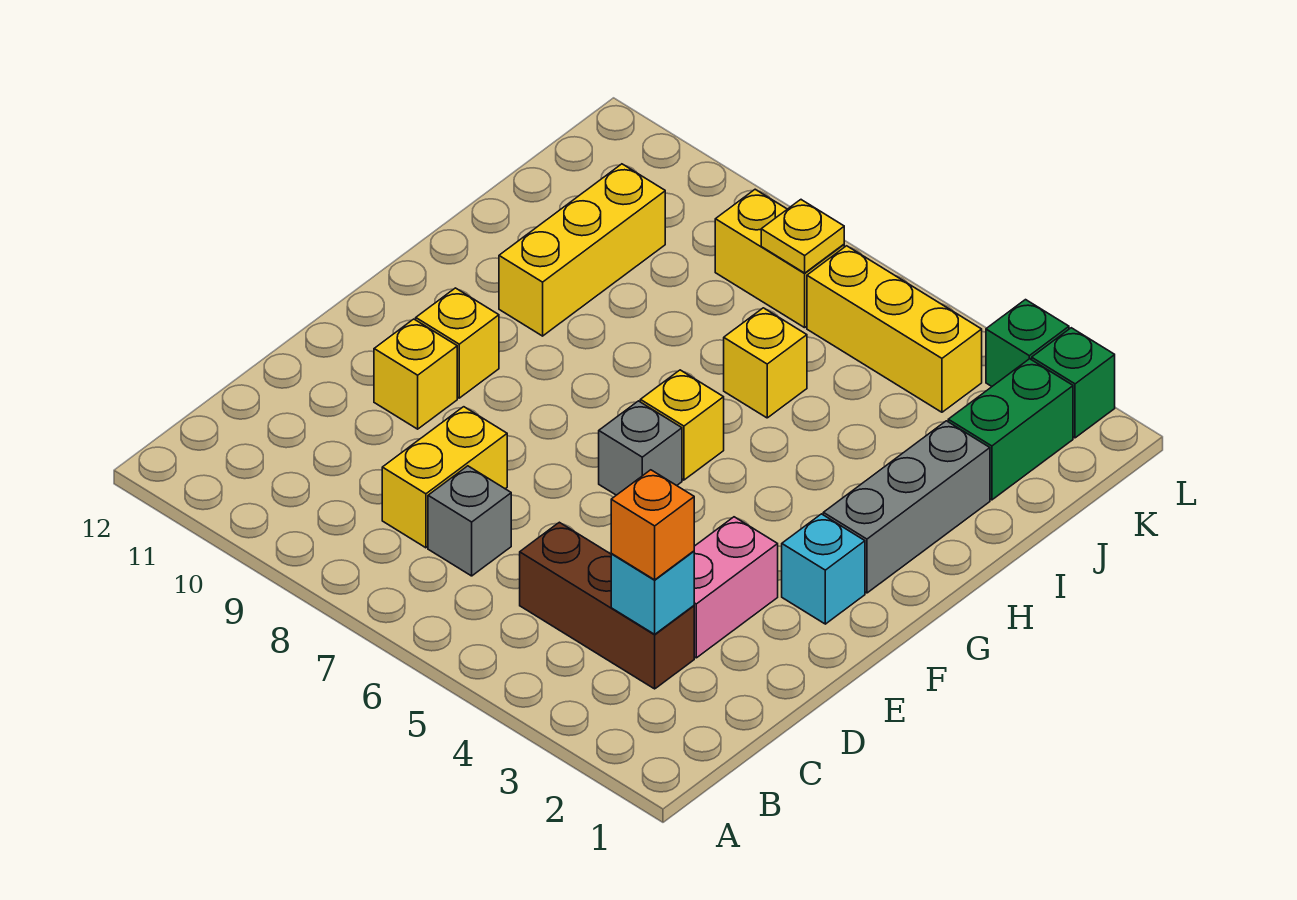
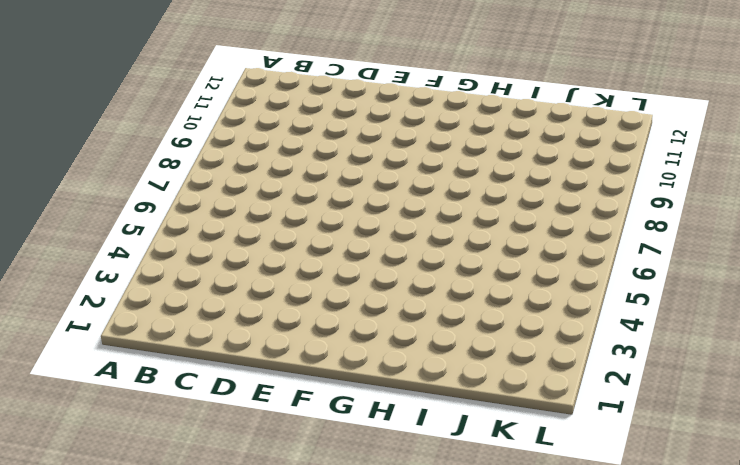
none -> brown brick C3:C5 level 1
none -> grey brick C7 level 1
none -> yellow brick C8:D8 level 1

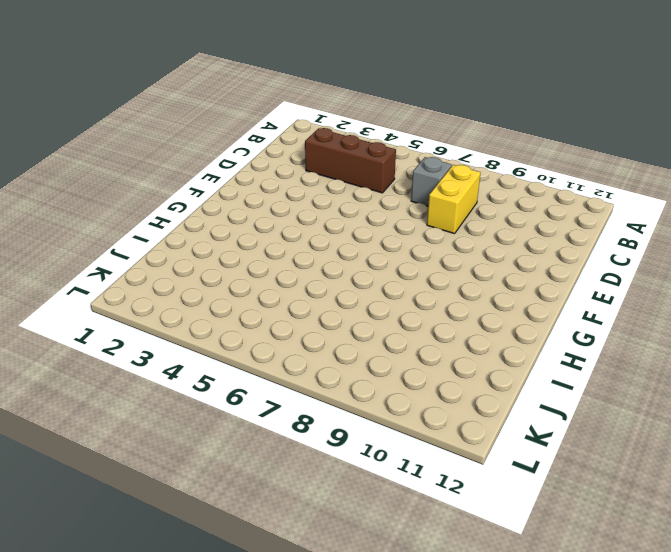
none -> pink brick D3:E3 level 1
none -> yellow brick E10 level 1
none -> cyan brick F2 level 1

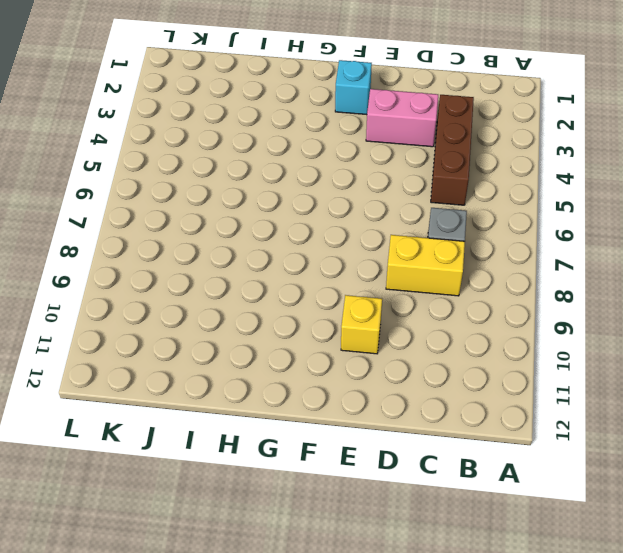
none -> grey brick F6 level 1
none -> yellow brick F10 level 1
none -> grey brick G2:I2 level 1

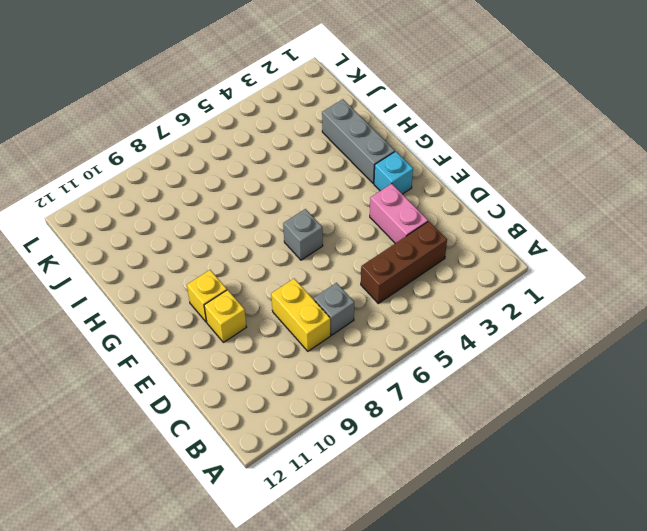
none -> yellow brick G6 level 1
none -> yellow brick H10:J10 level 1
none -> yellow brick I6 level 1

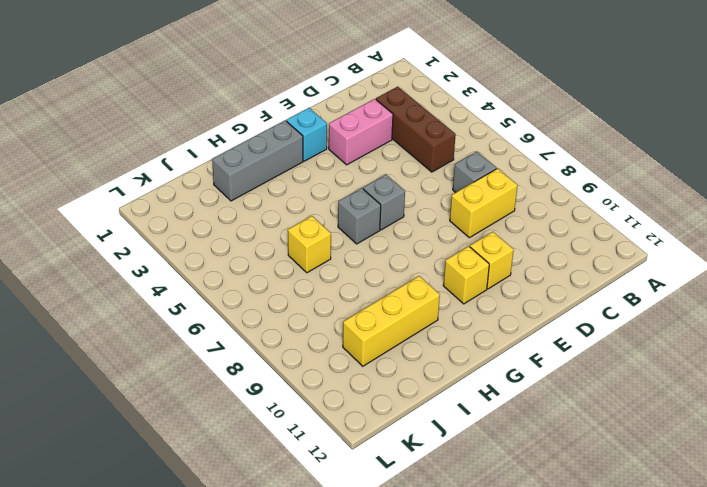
grey brick G6 level 1 -> yellow brick G6 level 1
none -> green brick J2:K2 level 1
none -> yellow brick K4:K6 level 1
none -> yellow brick K7:K8 level 1

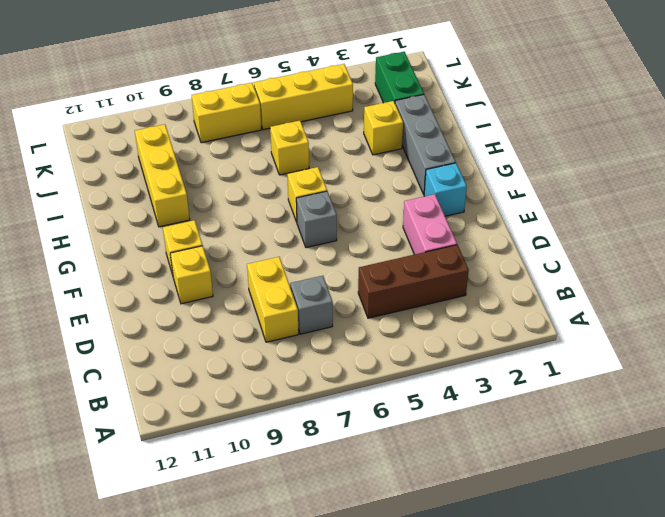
yellow brick I3 level 1 -> none
none -> green brick L2 level 1
none -> green brick L3 level 1
none -> cyan brick C3 level 2

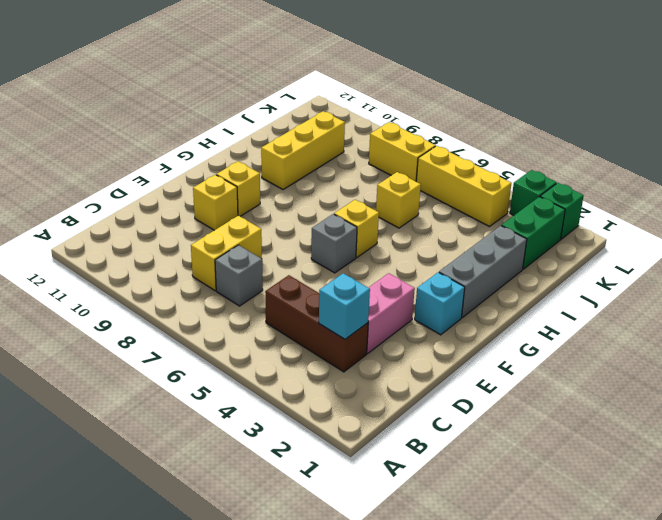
none -> yellow plate K7 level 2
none -> orange brick C3 level 3

